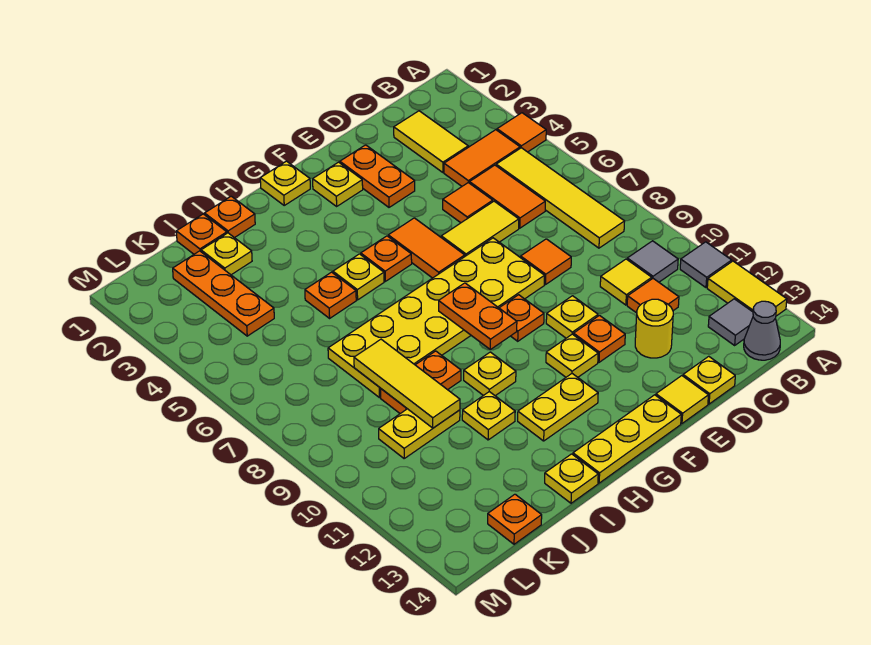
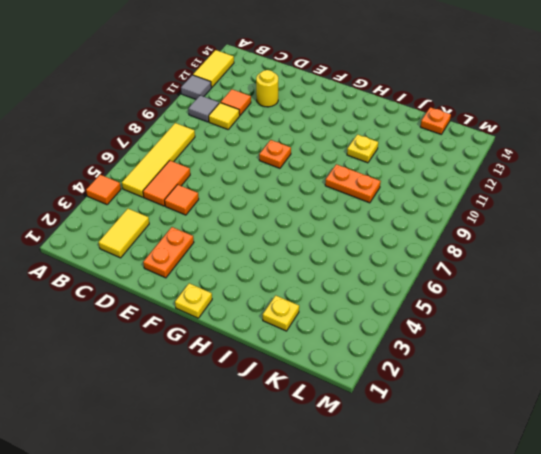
none -> orange tile B4:C4 level 1
none -> grey tile B13 level 1
none -> grey cone B14 level 1
none -> yellow tile D6:E6 level 1

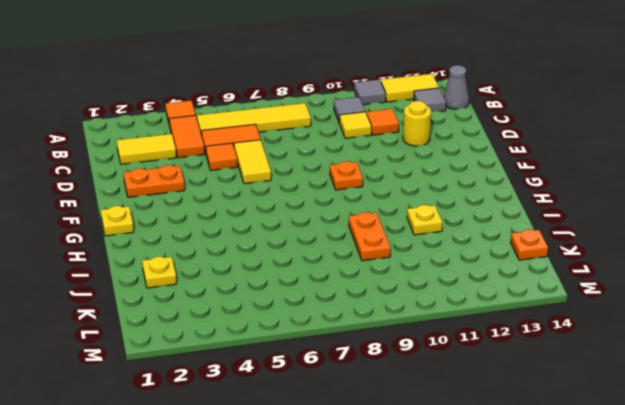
none -> orange tile D8 level 1
none -> yellow plate D14 level 1
none -> yellow plate E7:J8 level 1
none -> yellow plate E10 level 1

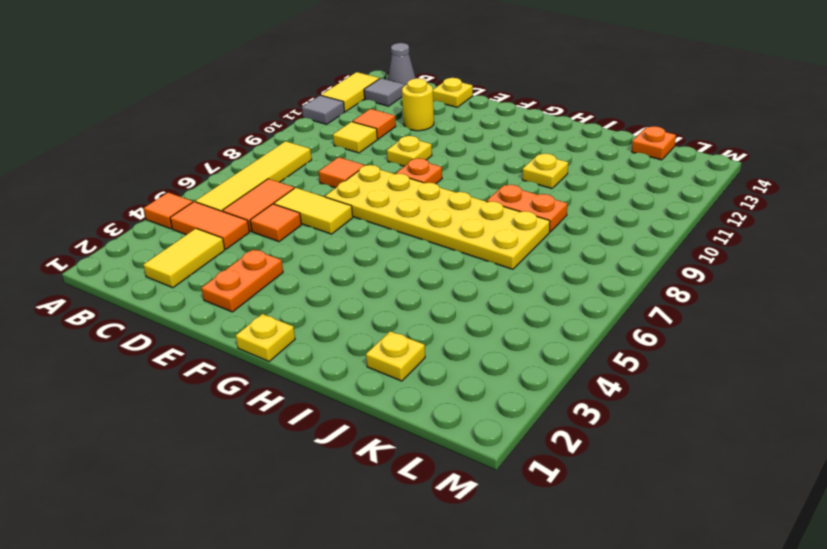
none -> grey tile B10 level 1
none -> orange plate E11 level 1
none -> yellow tile E14 level 1
none -> yellow plate F2 level 1

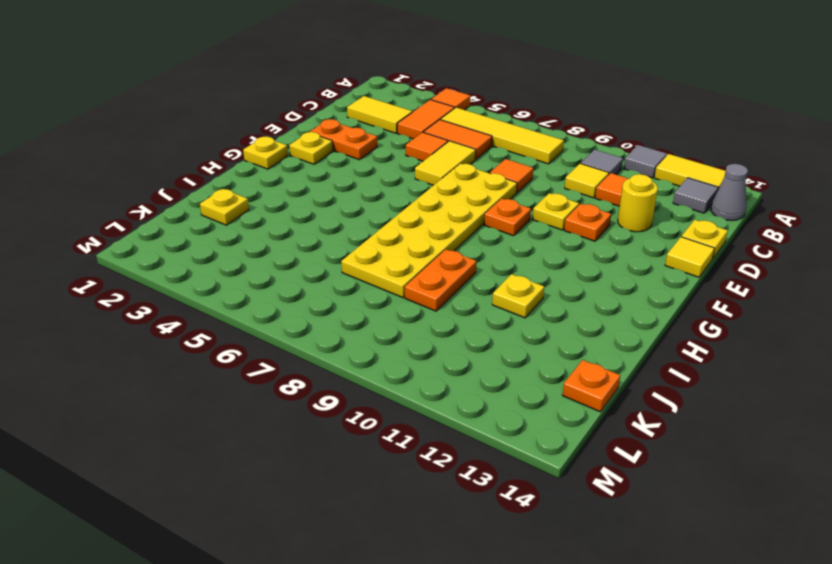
none -> orange tile F5:F6 level 1
none -> yellow plate F11 level 1
none -> yellow plate F14:H14 level 1
none -> orange plate G5 level 1

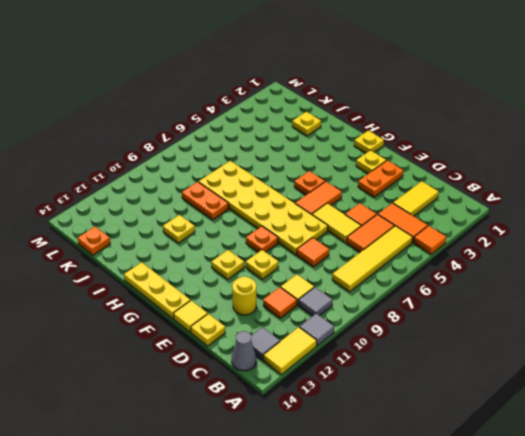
none -> orange plate E11 level 1
none -> yellow plate G12:H12 level 1
none -> yellow plate H5 level 1
none -> yellow plate H10 level 1

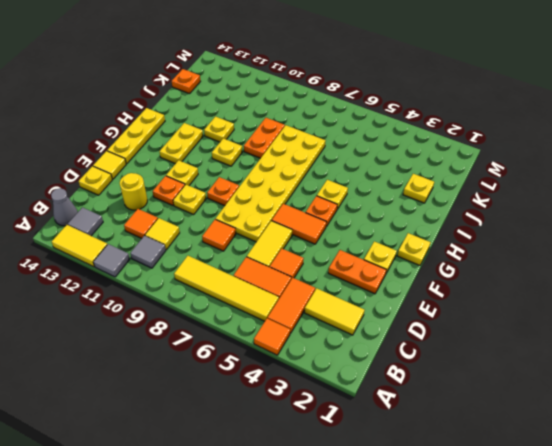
none -> orange plate I1 level 1
none -> orange plate I5 level 1
none -> yellow plate I14 level 1
none -> orange plate J1 level 1

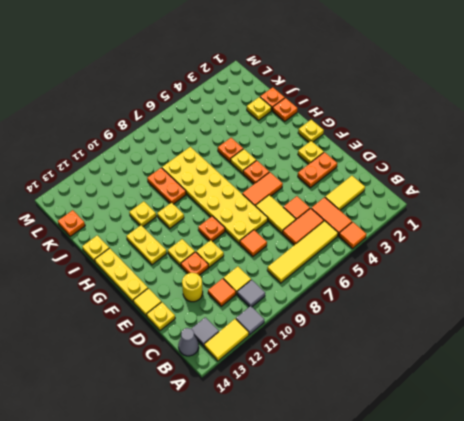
none -> yellow plate J10:K10 level 1
none -> orange plate K2:K4 level 1
none -> orange plate G8:G9 level 2
none -> yellow tile J8:J10 level 2

